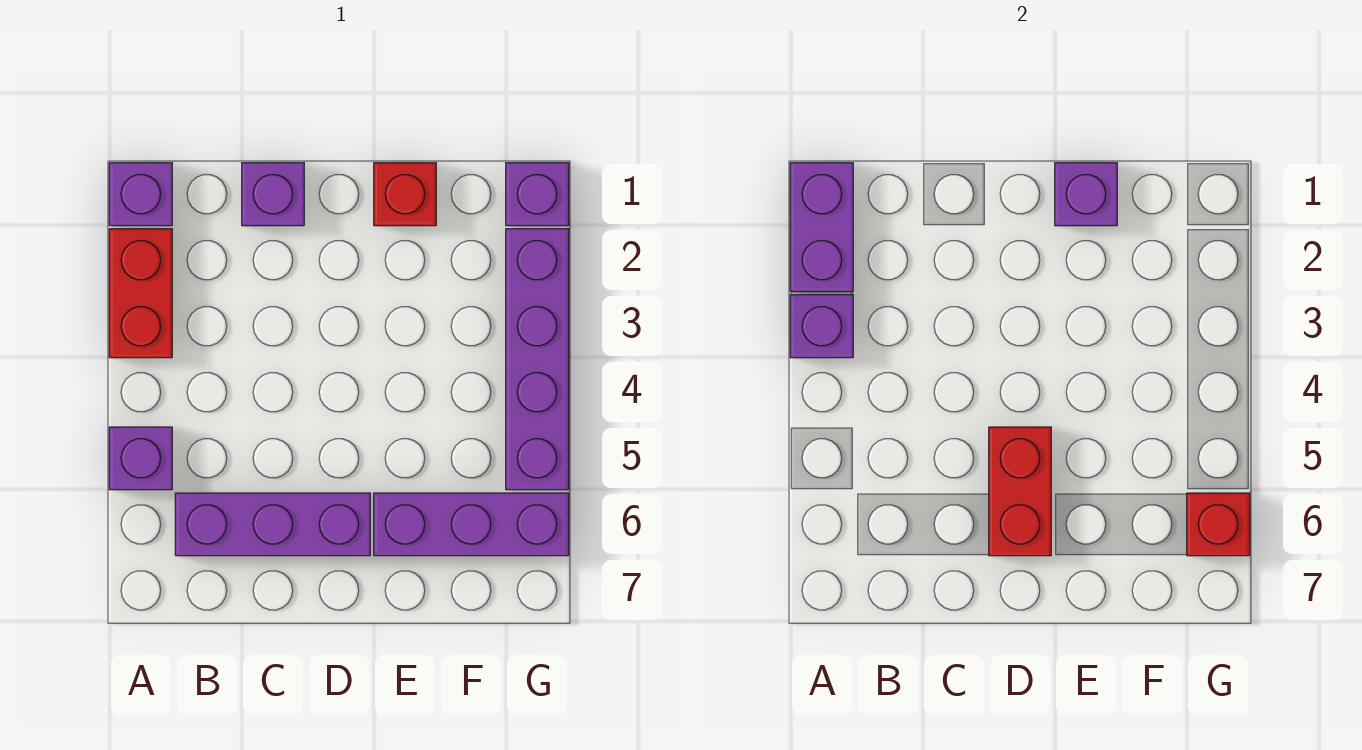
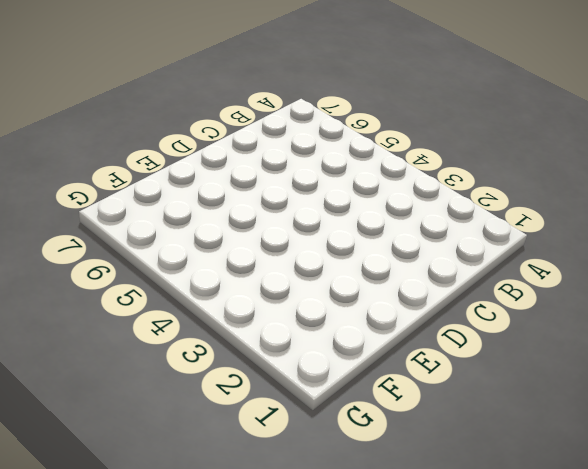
none -> purple brick A1 level 1
none -> red brick A2:A3 level 1
none -> purple brick A5 level 1

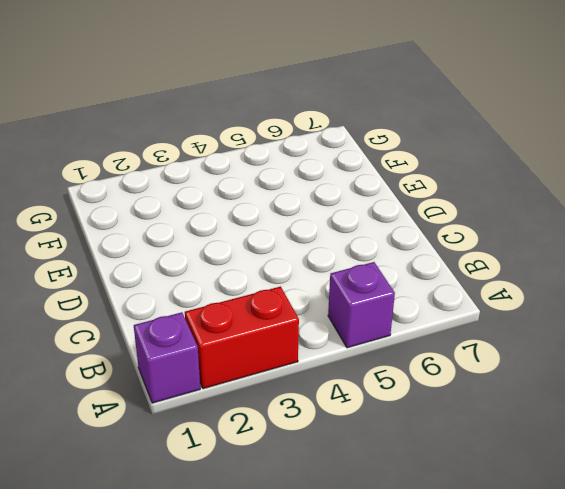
none -> purple brick B6:D6 level 1
none -> purple brick C1 level 1
none -> red brick E1 level 1

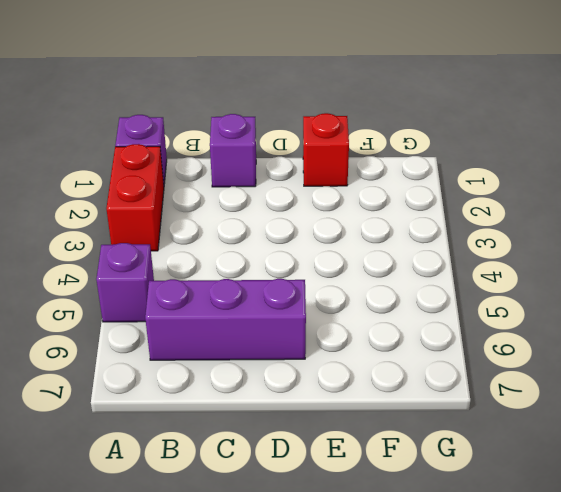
none -> purple brick E6:G6 level 1
none -> purple brick G1 level 1
none -> purple brick G2:G5 level 1

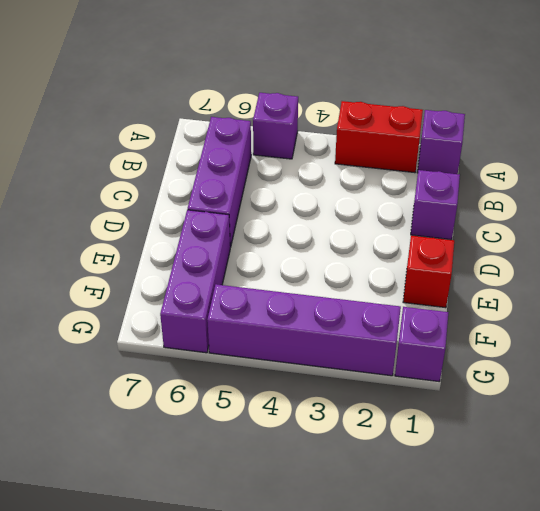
none -> purple brick A1:A2 level 2
none -> purple brick A3 level 2
none -> red brick D5:D6 level 2

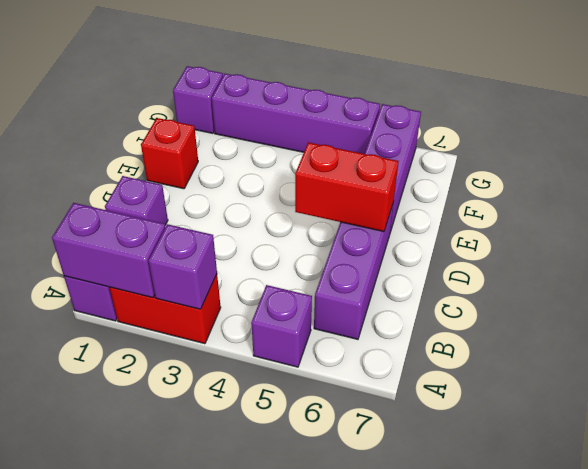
none -> purple brick E1 level 2
none -> red brick G6 level 2

